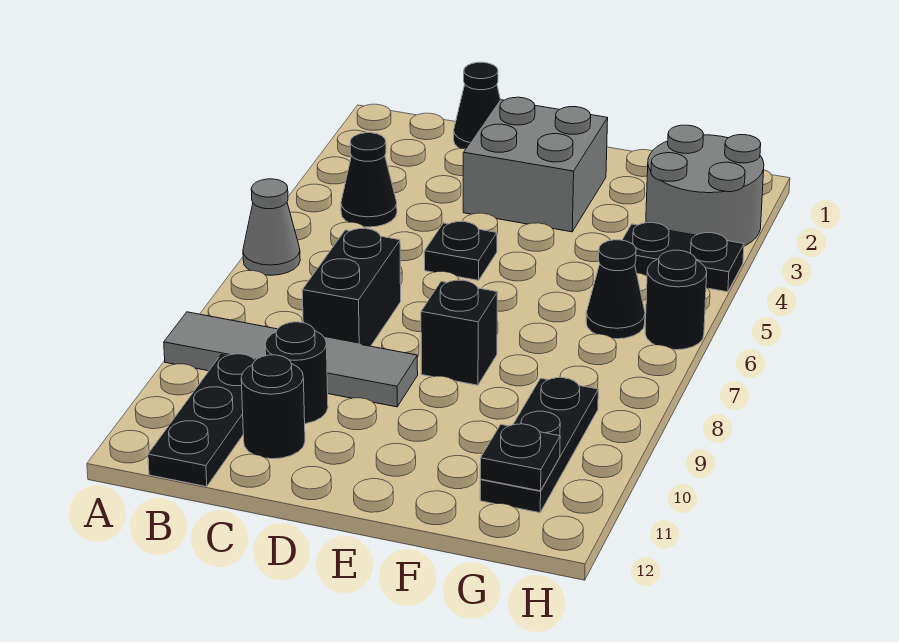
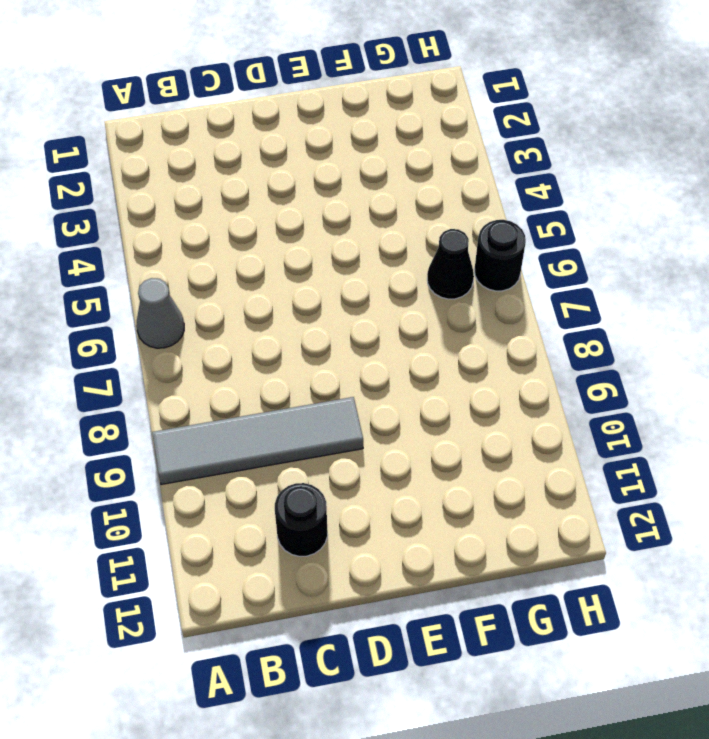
none -> black cone B4 level 1
none -> black plate B10:B12 level 1
none -> black cone C1 level 1

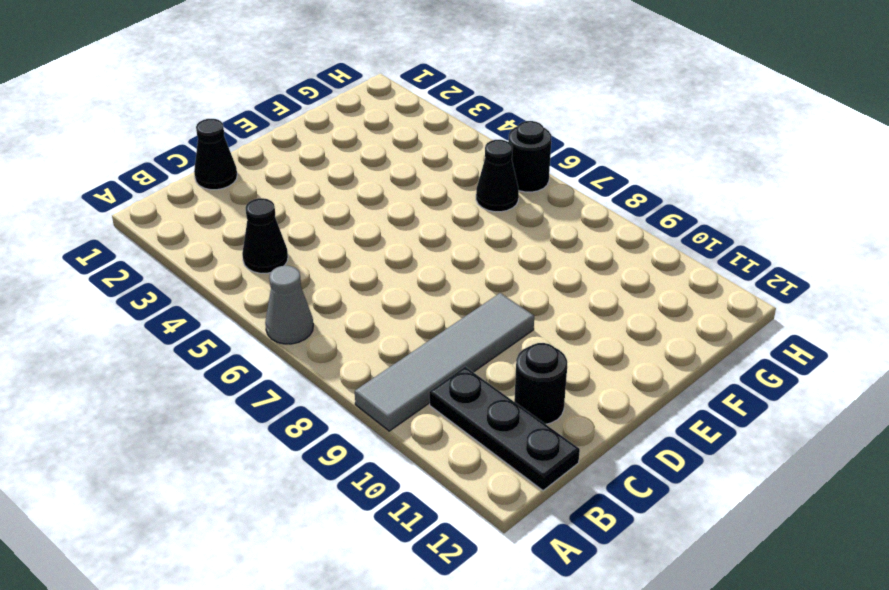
none -> black brick C7:C8 level 1
none -> black round brick C10 level 1
none -> grey brick D2:E3 level 1

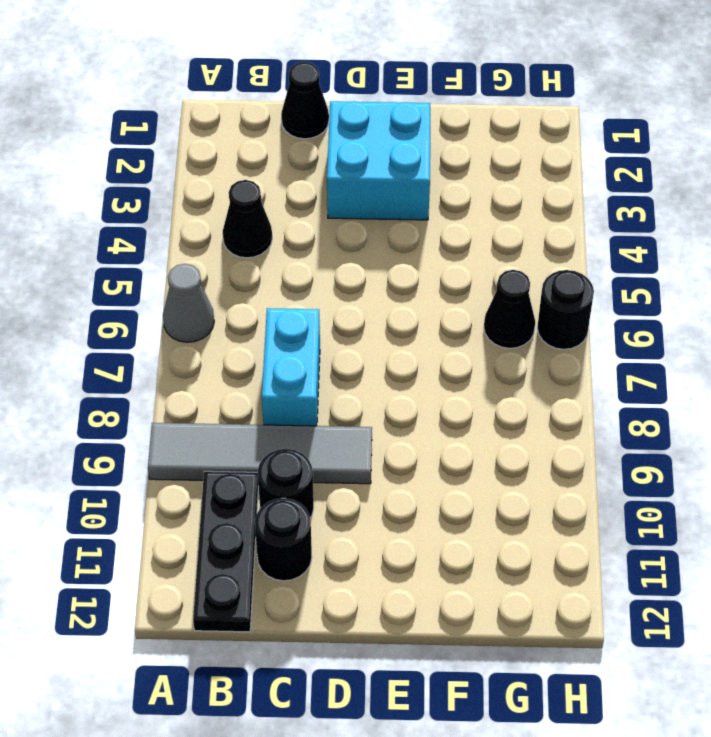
cyan brick C7:C8 level 1 -> black brick C7:C8 level 1
cyan brick D2:E3 level 1 -> grey brick D2:E3 level 1
none -> black plate D5 level 1
none -> black brick E8 level 1
none -> grey round brick G2:H3 level 1

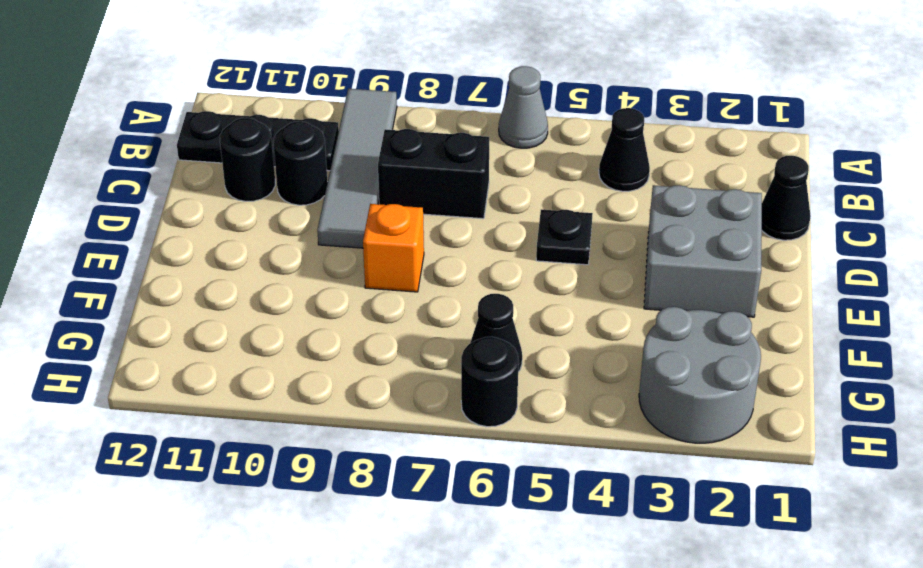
orange brick E8 level 1 -> black brick E8 level 1
none -> black plate G4:H4 level 1
none -> black plate G9:G11 level 1
none -> black plate G11 level 2

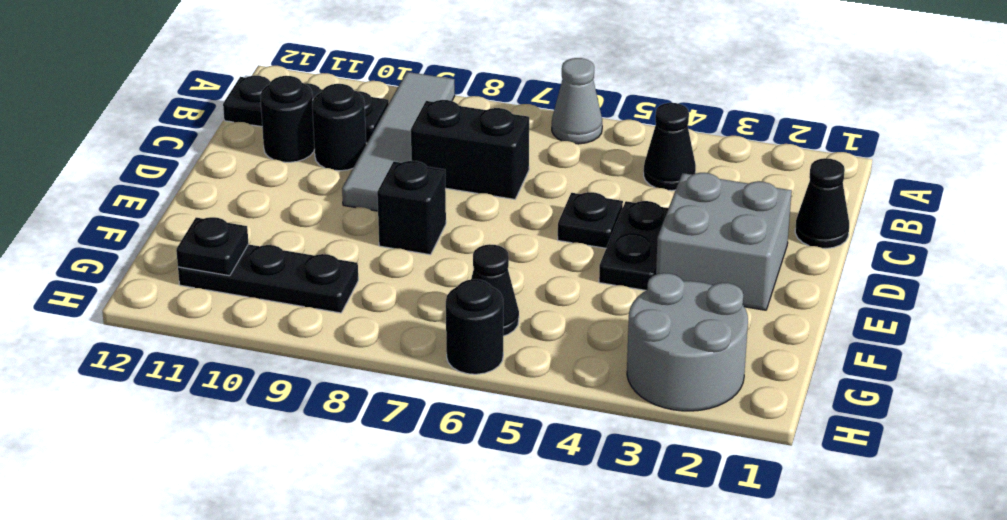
black plate D4:E4 level 1 -> black plate G4:H4 level 1

